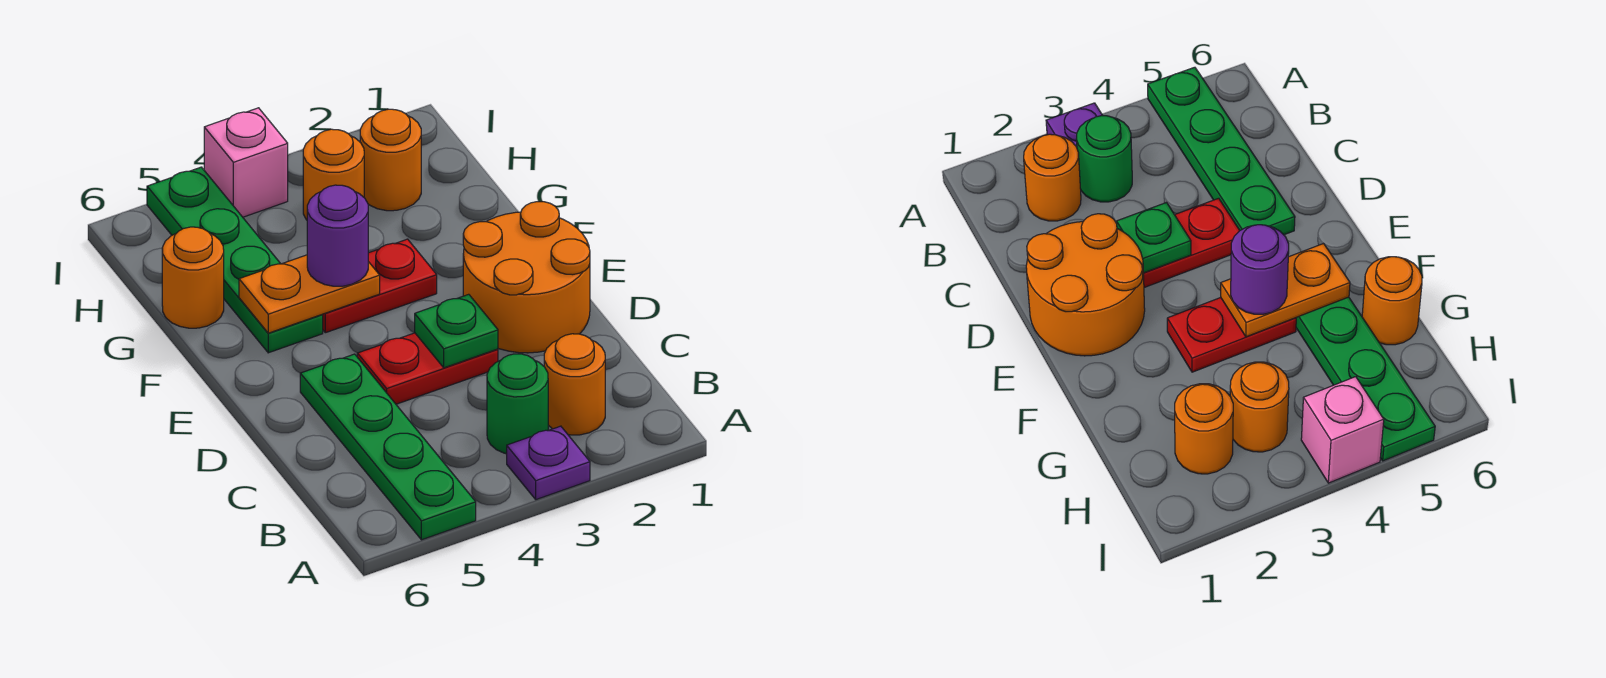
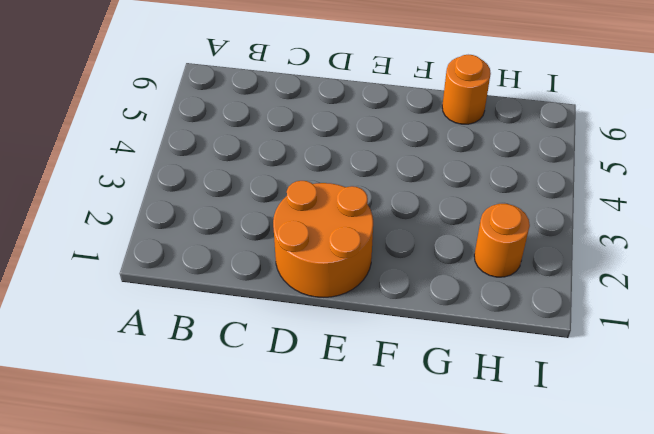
none -> purple plate A3 level 1
none -> green plate A5:D5 level 1
none -> orange round brick B2 level 1

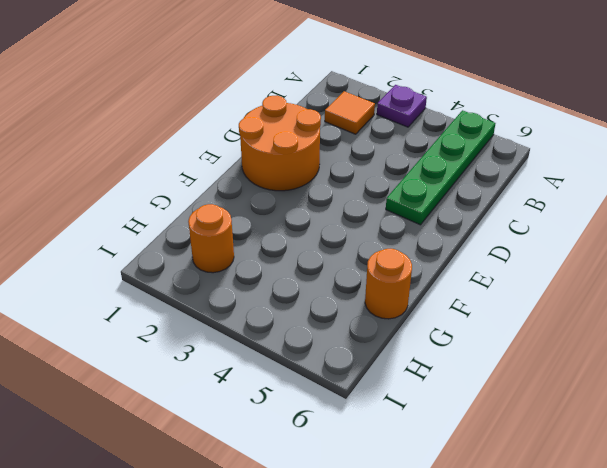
orange tile B2 level 1 -> orange round brick B2 level 1
none -> green round brick B3 level 1
none -> red plate D3:D4 level 1
none -> red plate F3:F4 level 1

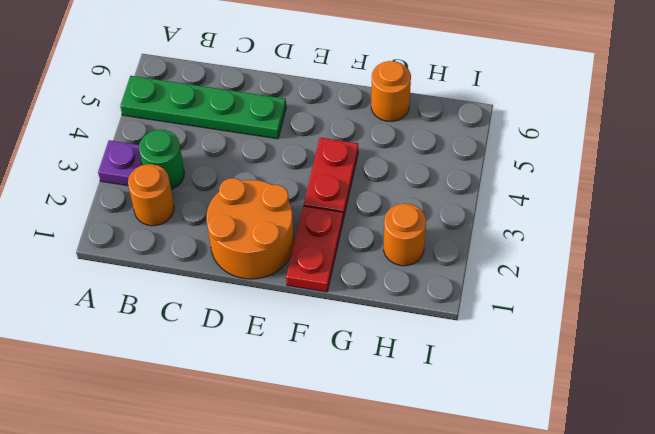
red plate F1:F2 level 1 -> red plate D3:D4 level 1
none -> green plate F5:I5 level 1
none -> orange round brick H3 level 1
none -> pink brick I4 level 1

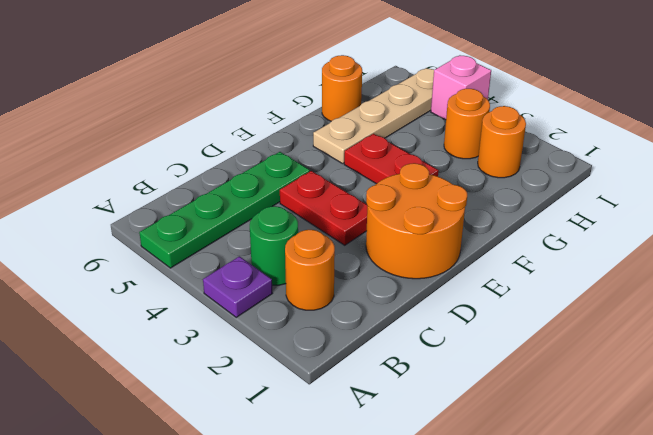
tan plate F5:I5 level 1 -> green plate F5:I5 level 1
none -> green plate D3 level 2
none -> orange plate F4:F5 level 2
none -> purple round brick F4 level 3

